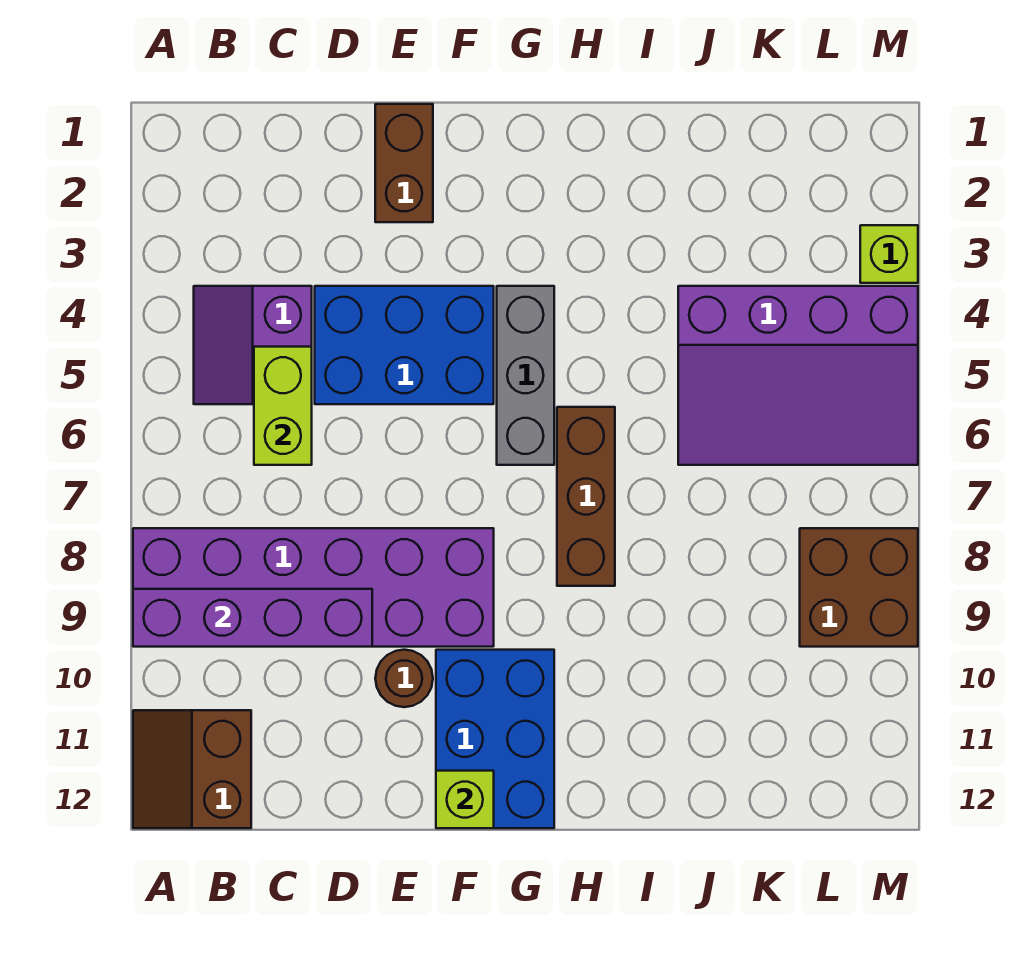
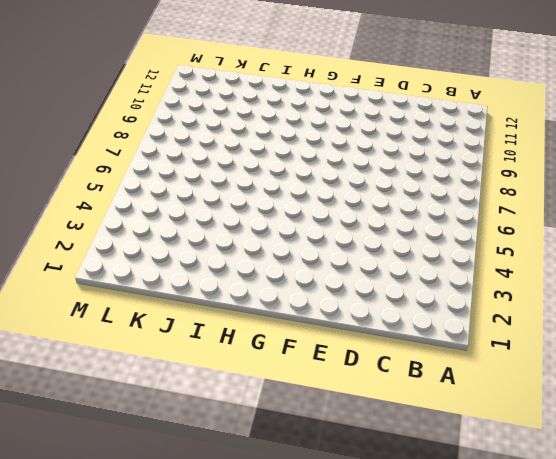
none -> purple brick A8:F9 level 1
none -> brown slope A11:B12 level 1 top B
none -> purple slope B4:C5 level 1 top C

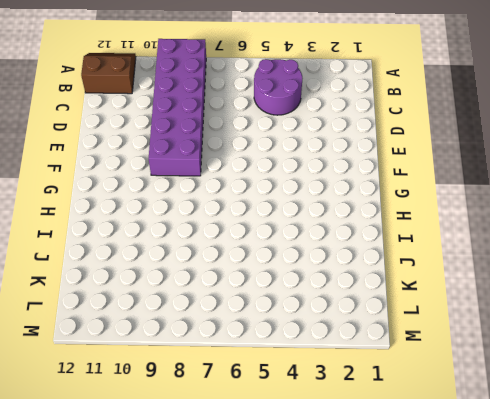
purple round brick B4:C5 level 1 -> purple slope B4:C5 level 1 top C
none -> blue brick D4:F5 level 1
none -> brown brick E1:E2 level 1
none -> brown round brick E10 level 1

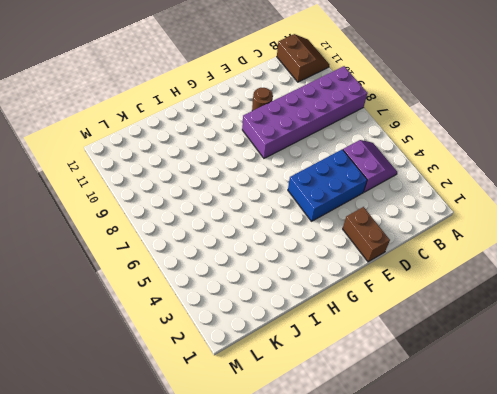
none -> blue brick F10:G12 level 1
none -> grey brick G4:G6 level 1
none -> brown brick H6:H8 level 1

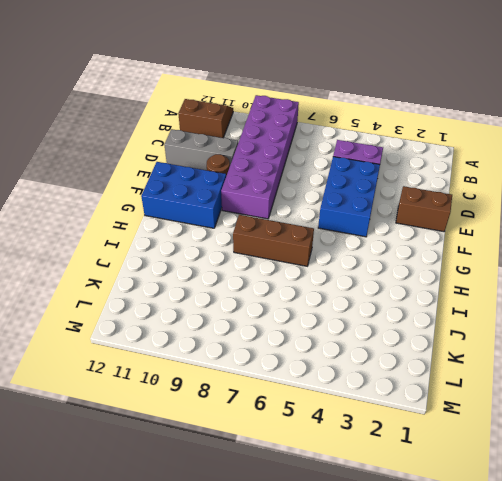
grey brick D10:D12 level 1 -> grey brick G4:G6 level 1
none -> purple slope J4:M6 level 1 top 4
none -> brown brick L8:M9 level 1
none -> lime brick M3 level 1

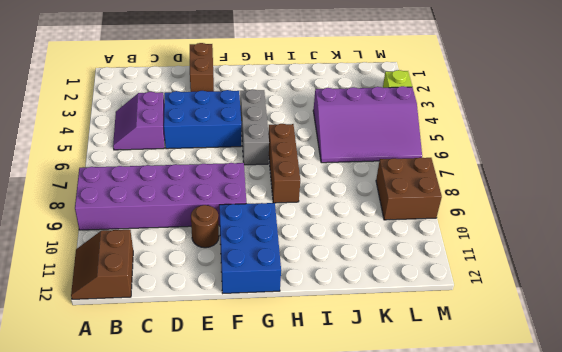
none -> purple brick A9:D9 level 2
none -> lime brick C5:C6 level 2
none -> lime brick F12 level 2

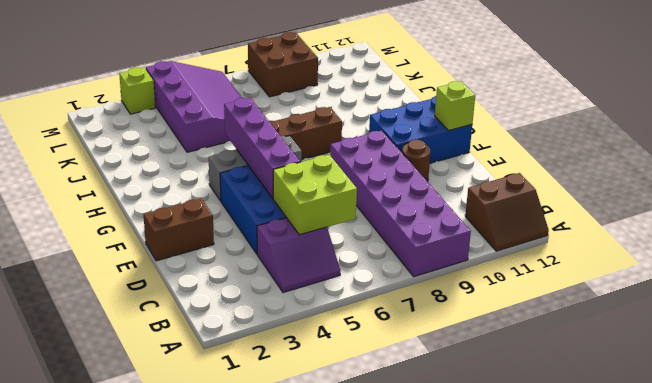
lime brick C5:D6 level 2 -> lime brick C5:C6 level 2
purple brick E5:H5 level 2 -> purple brick A9:D9 level 2

